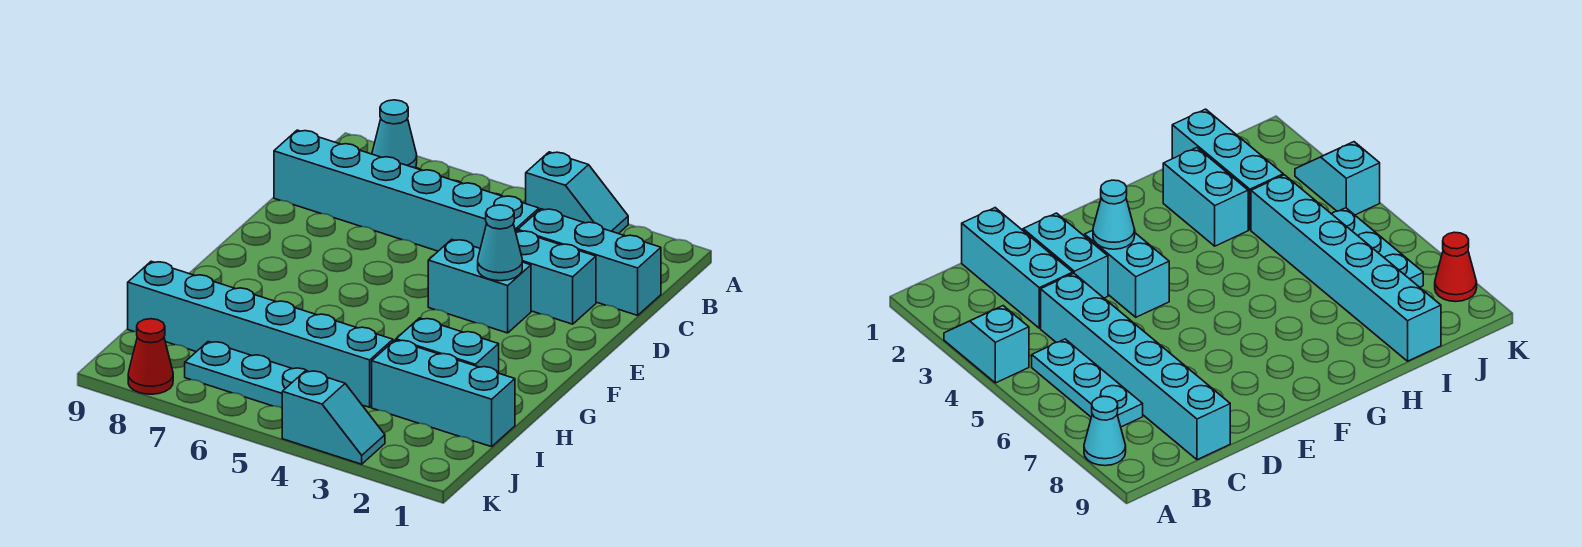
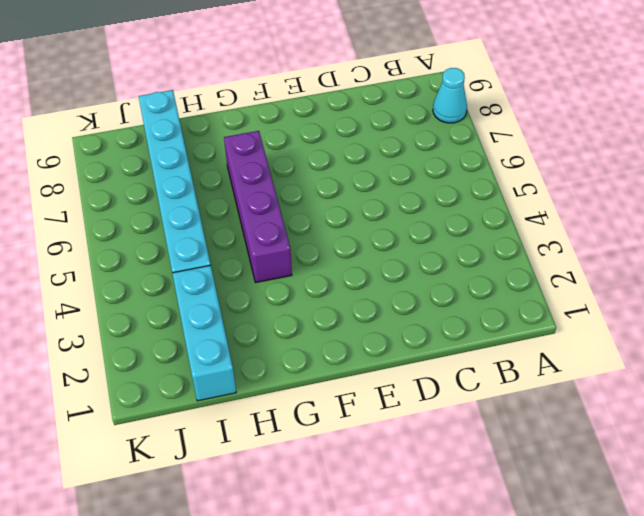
purple brick G4:G7 level 1 -> none
none -> cyan slope A3:A4 level 1 top 4
none -> cyan plate B5:B7 level 1
none -> cyan brick C1:C3 level 1

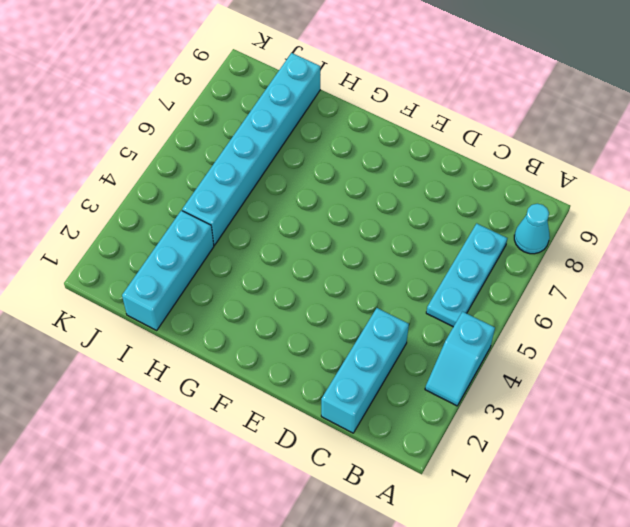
none -> cyan brick C4:C9 level 1
none -> cyan brick D2:D3 level 1
none -> cyan brick E3:E4 level 1

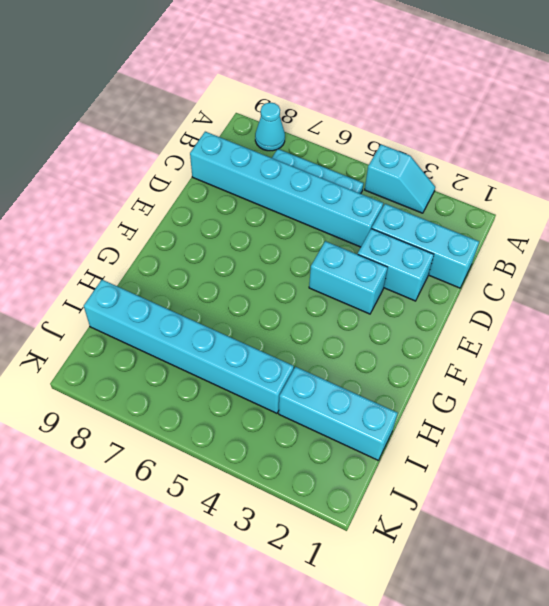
none -> cyan brick H2:H3 level 1
none -> cyan plate J5:J7 level 1
none -> cyan slope K3:K4 level 1 top 4

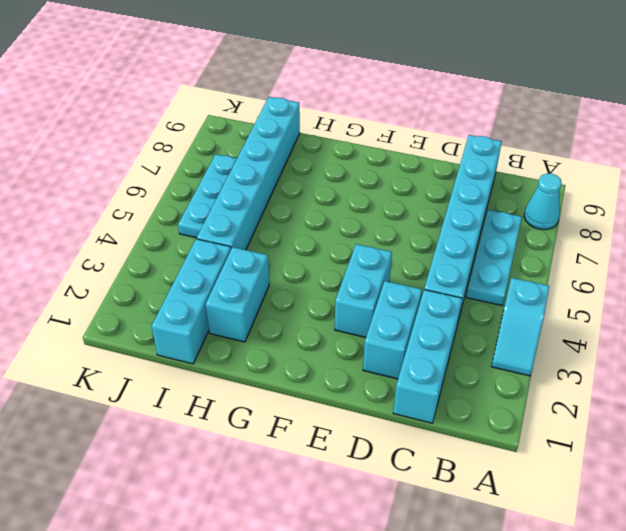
none -> cyan slope K3:K4 level 1 top 4
none -> red cone K8 level 1
none -> cyan cone E3 level 2

